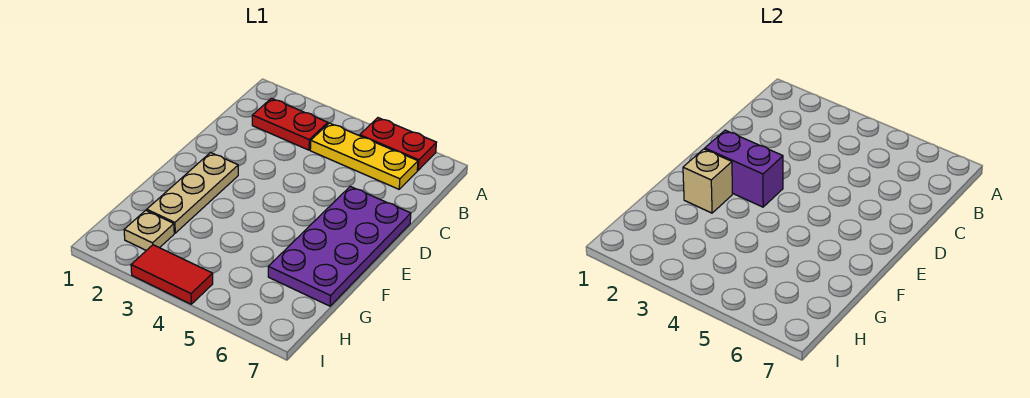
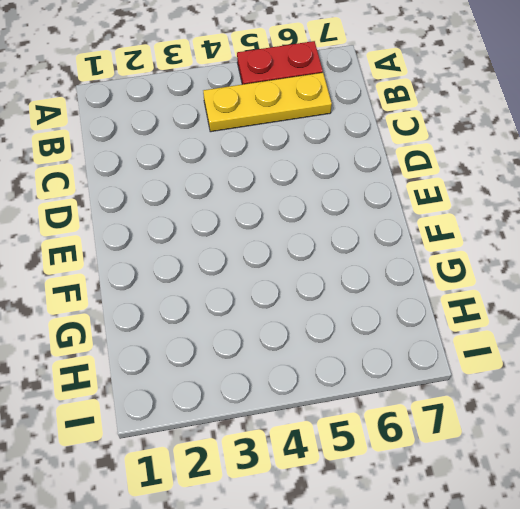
none -> red plate B2:B3 level 1
none -> purple plate D6:G7 level 1

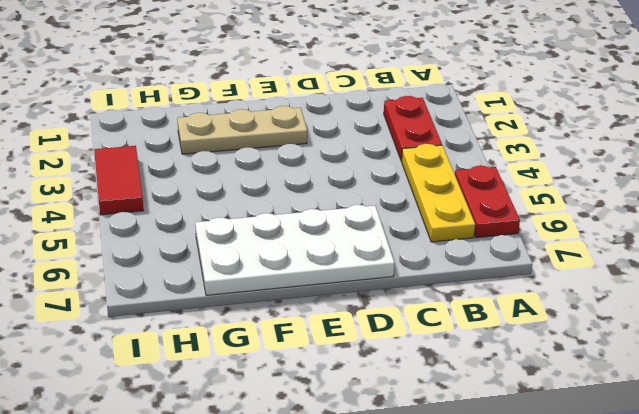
white plate D6:G7 level 1 -> purple plate D6:G7 level 1
none -> tan plate H2 level 1
none -> purple brick E2:E3 level 2

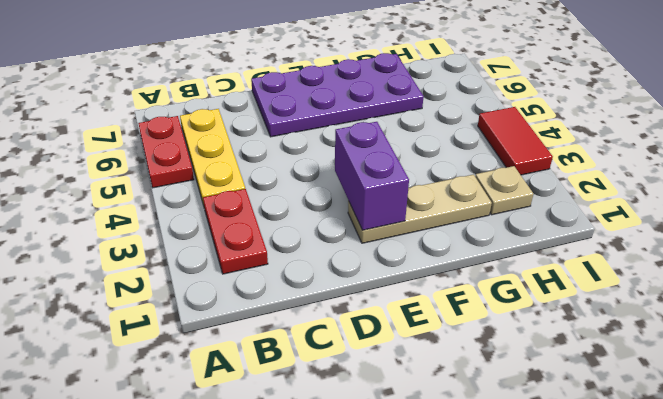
none -> tan brick F2 level 2

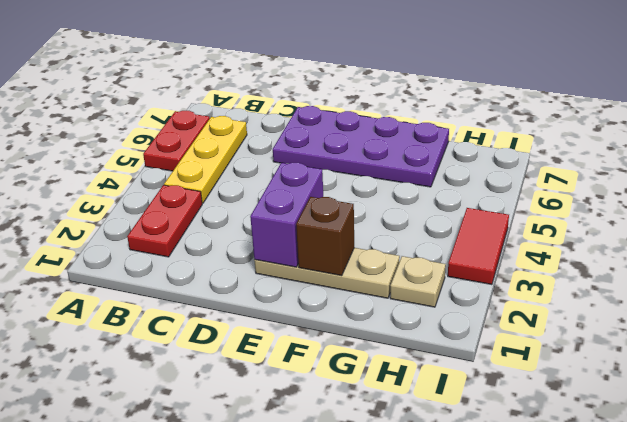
brown brick F2 level 2 -> tan brick F2 level 2

